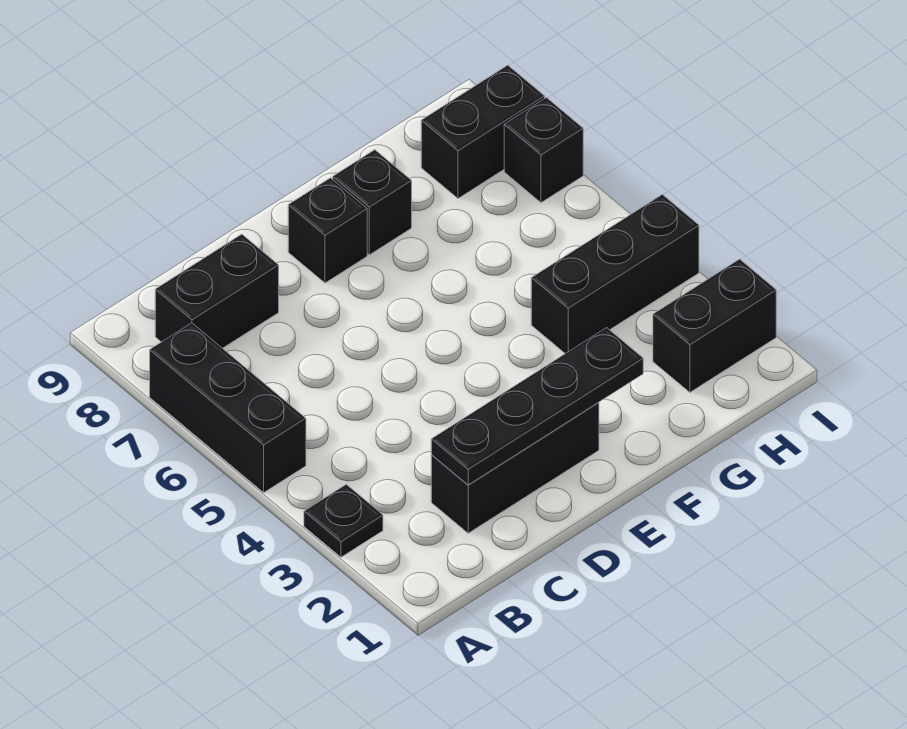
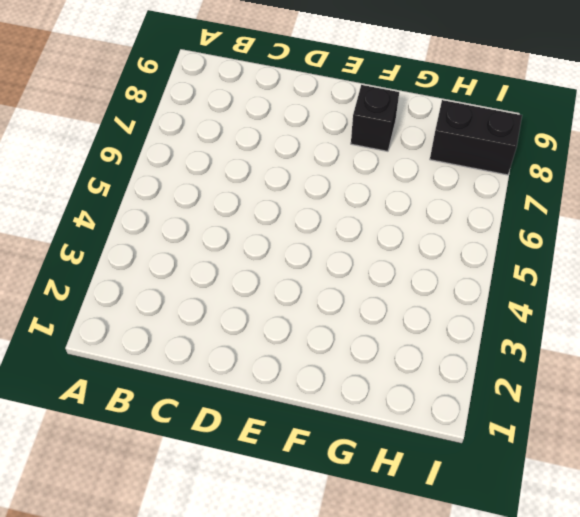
none -> black plate A3 level 1
none -> black brick A5:A7 level 1

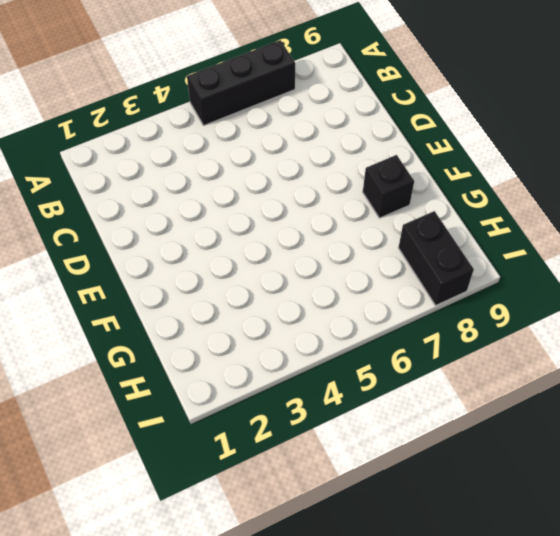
none -> black plate A3 level 1
none -> black brick B8:C8 level 1

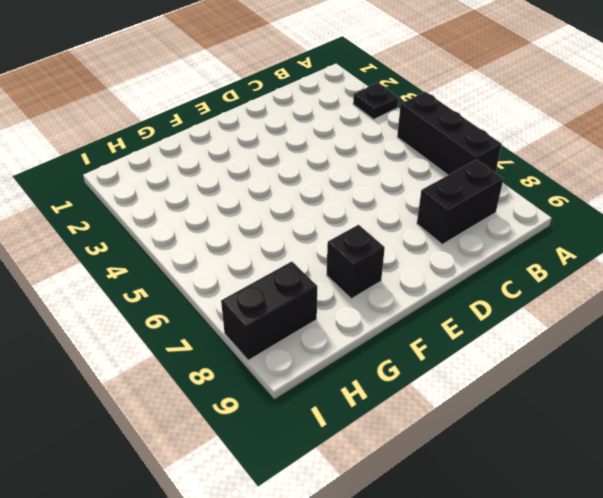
none -> black brick C2:E2 level 1
none -> black brick E8 level 1

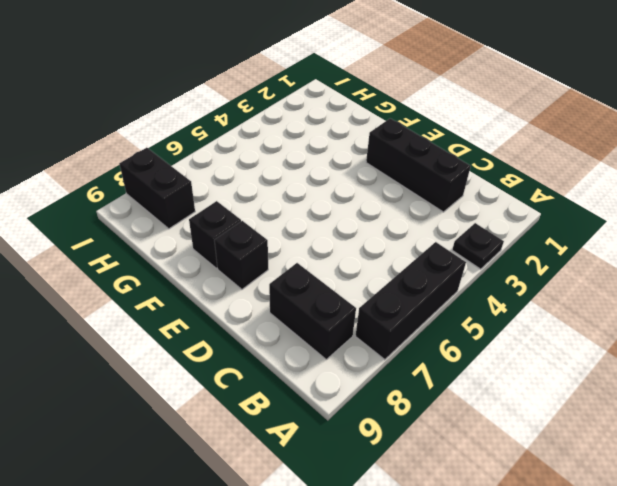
none -> black brick G4:I4 level 1
none -> black brick H2:I2 level 1

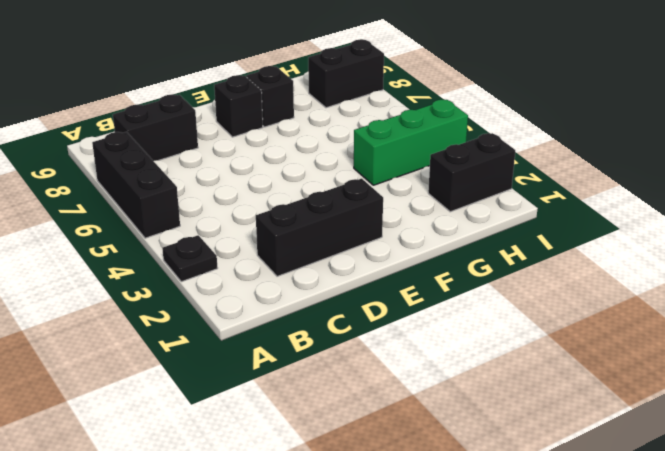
green brick G4:I4 level 1 -> black brick G4:I4 level 1
none -> black brick I7 level 1
none -> black plate C2:F2 level 2

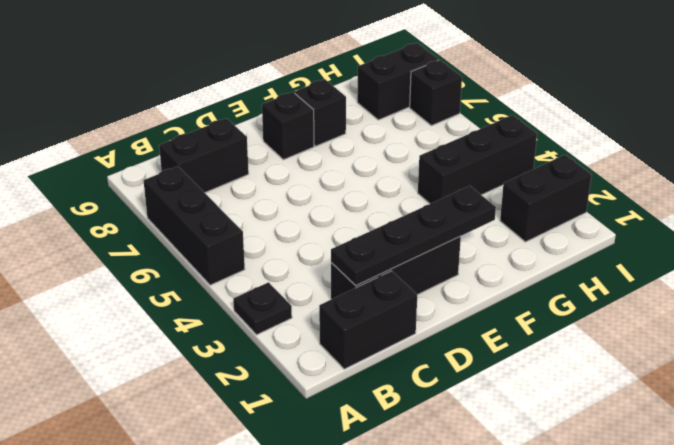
black brick B1:C1 level 1 -> none

